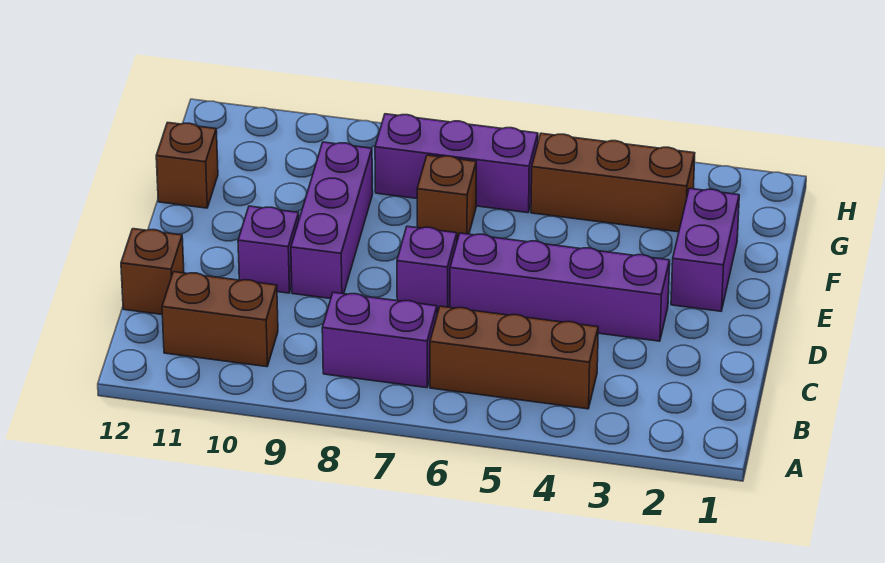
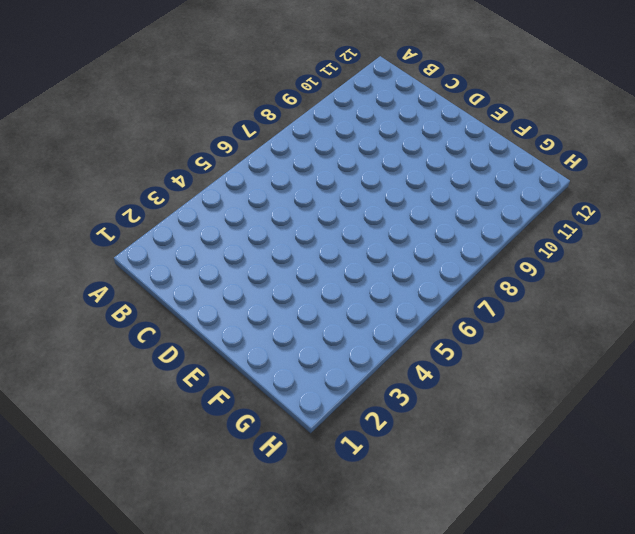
none -> brown brick B4:B6 level 1
none -> purple brick B7:B8 level 1
none -> brown brick B10:B11 level 1

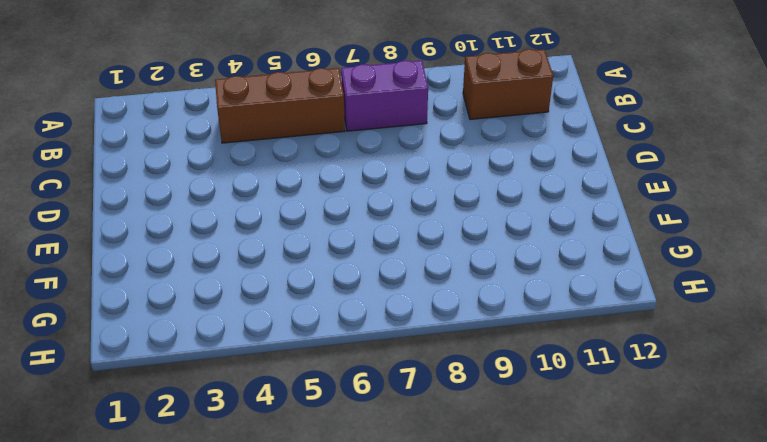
none -> brown brick C12 level 1
none -> purple brick D3:D6 level 1
none -> purple brick D7 level 1

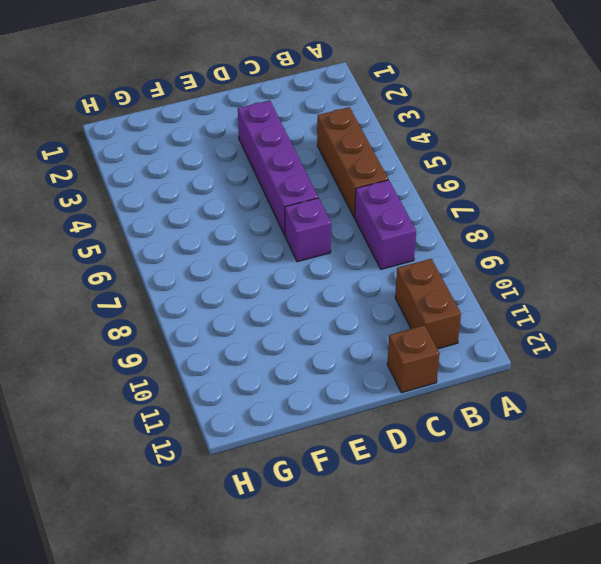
none -> purple brick D9:F9 level 1
none -> purple brick D10 level 1
none -> purple brick E2:F2 level 1

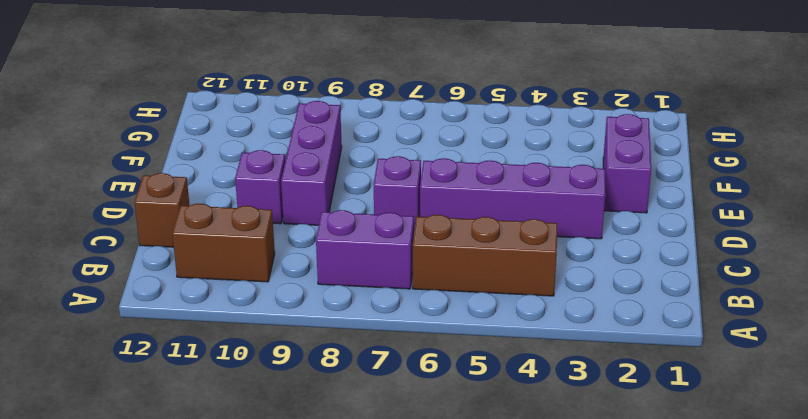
none -> brown brick F7 level 1
none -> brown brick F12 level 1
none -> brown brick G3:G5 level 1

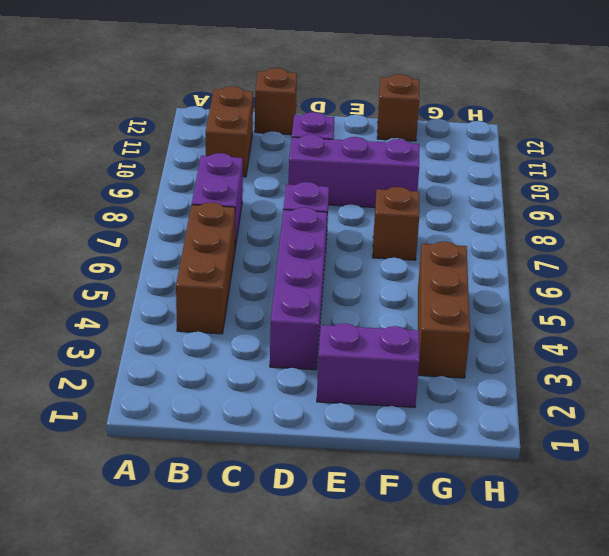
none -> purple brick G6:G8 level 1

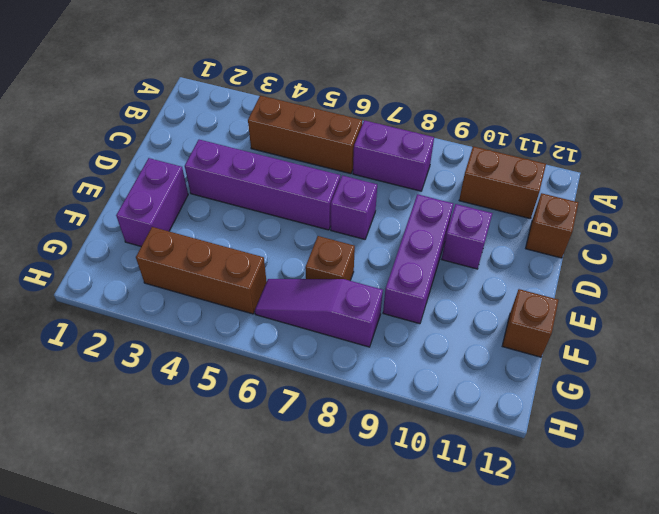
purple slope G6:G8 level 1 top 8 -> purple brick G6:G8 level 1

